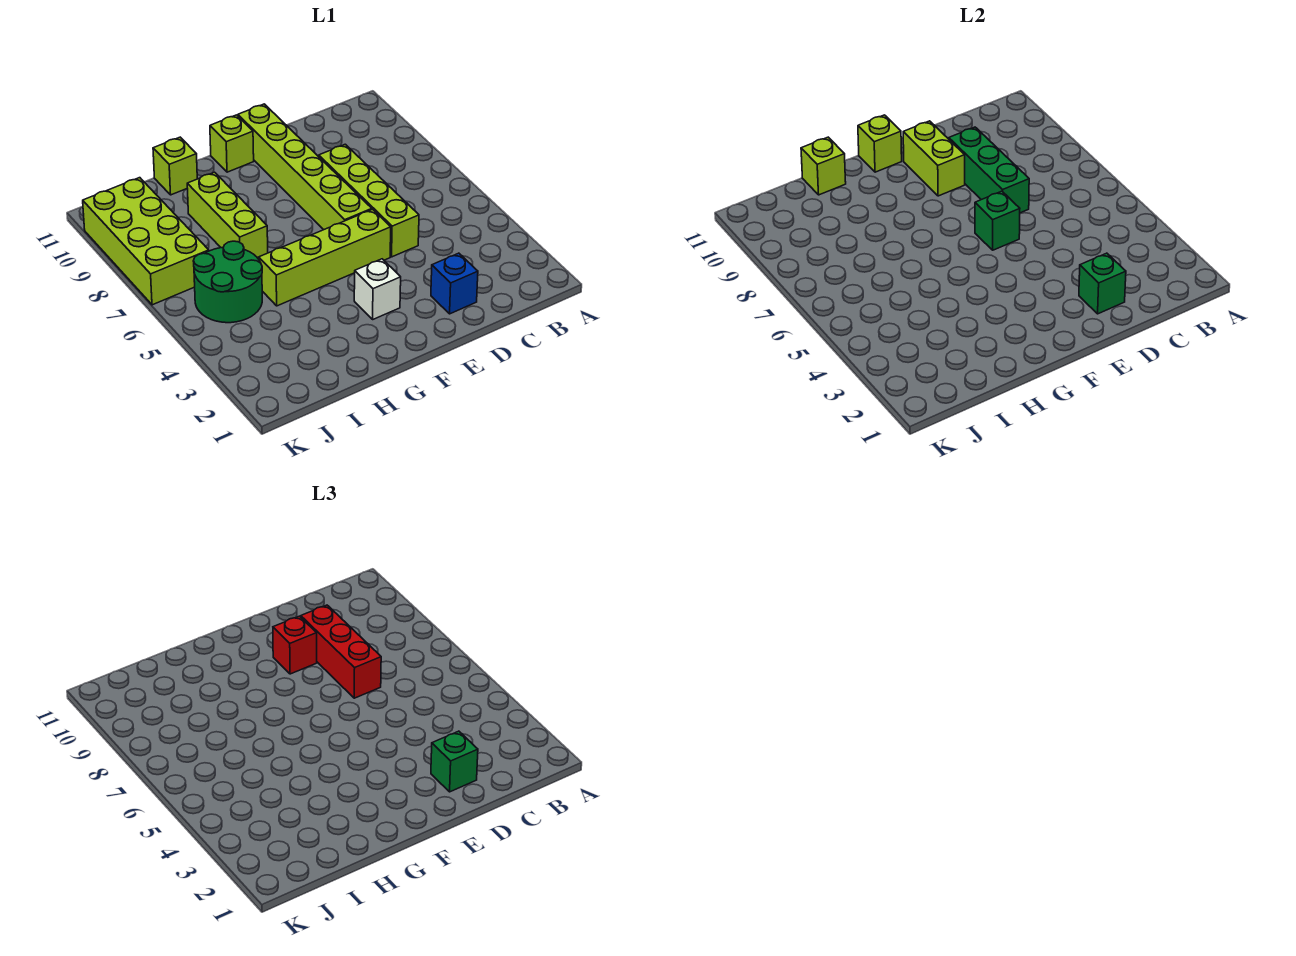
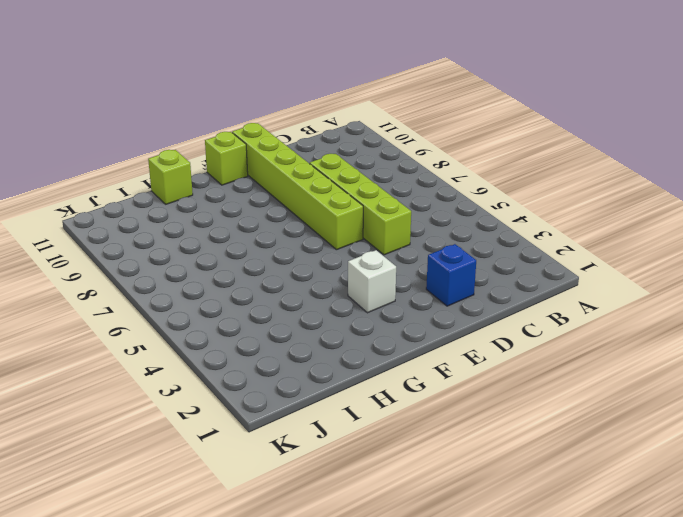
none -> lime brick E5:H5 level 1
none -> lime brick H7:H9 level 1
none -> green round brick I5:J6 level 1

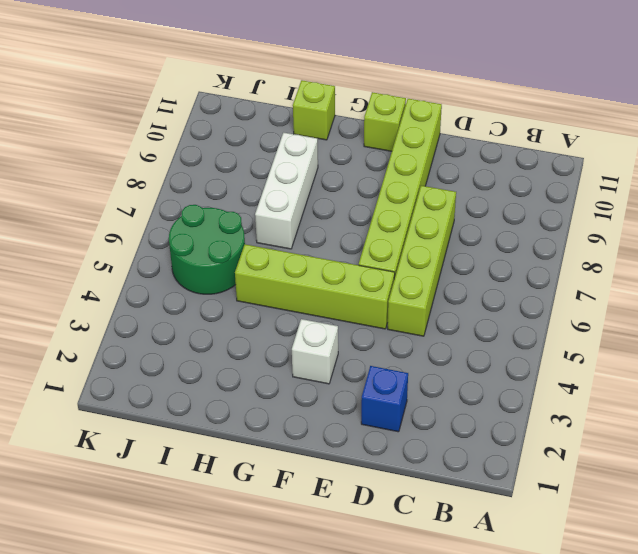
white brick H7:H9 level 1 -> lime brick H7:H9 level 1
none -> lime brick J7:K10 level 1
none -> green brick D2 level 2
none -> green brick D7:D9 level 2

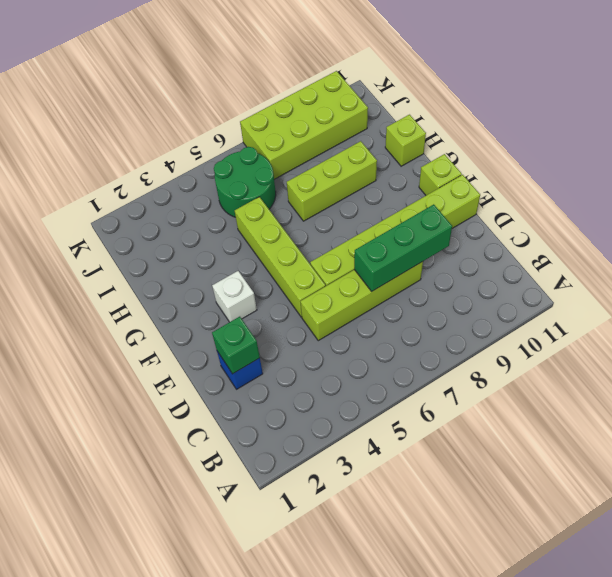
none -> green brick E6 level 2
none -> lime brick E9:E10 level 2
none -> lime brick F11 level 2

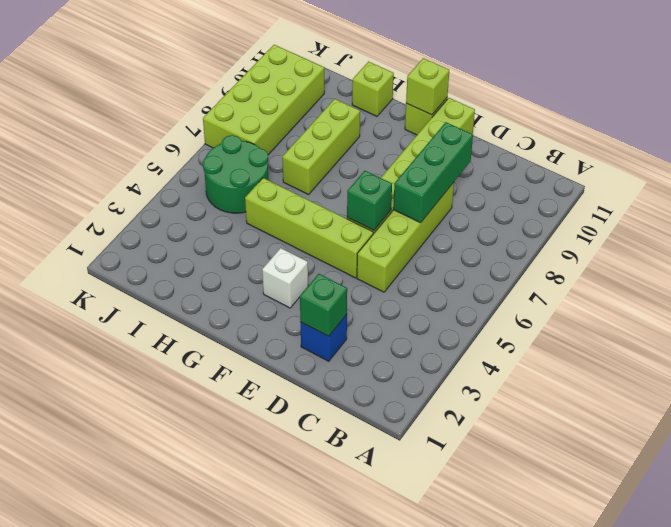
none -> lime brick E9:E10 level 2
none -> lime brick H11 level 2
none -> green brick D2 level 3

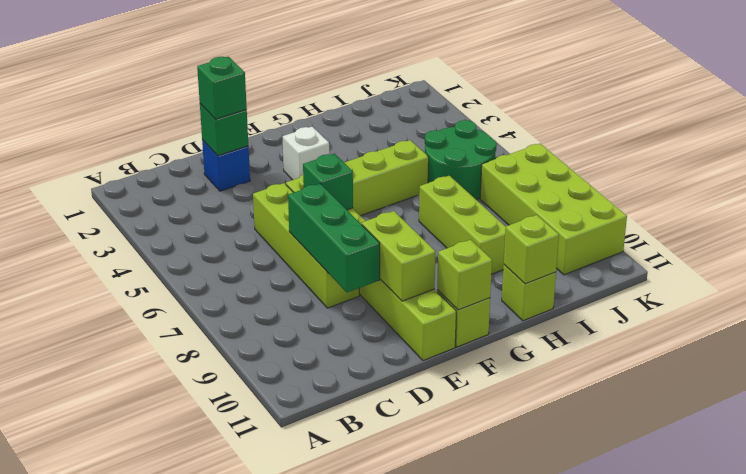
none -> red brick D7:D9 level 3
none -> red brick E9 level 3

